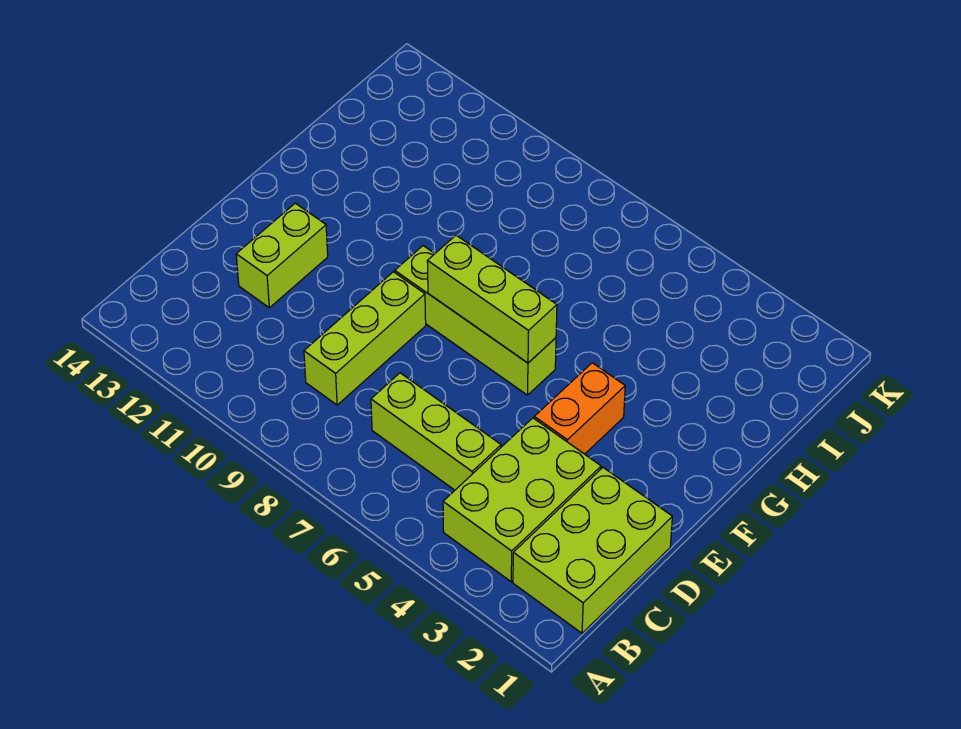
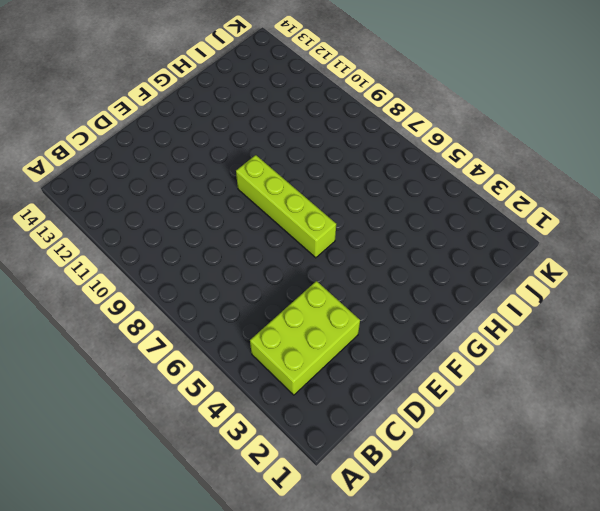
none -> lime brick B1:D2 level 1
none -> lime brick C5:C7 level 1

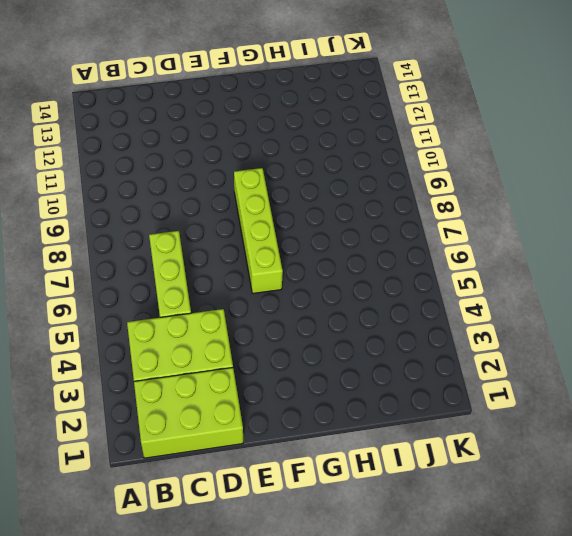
none -> lime brick C9:E9 level 1
none -> lime brick D12:E12 level 1

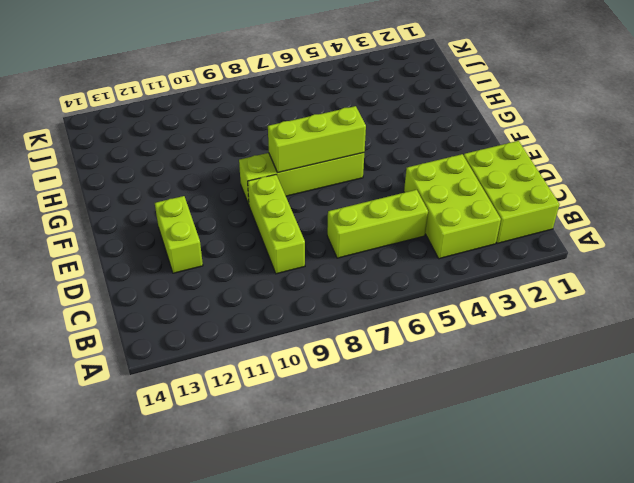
none -> orange brick E4:F4 level 1

